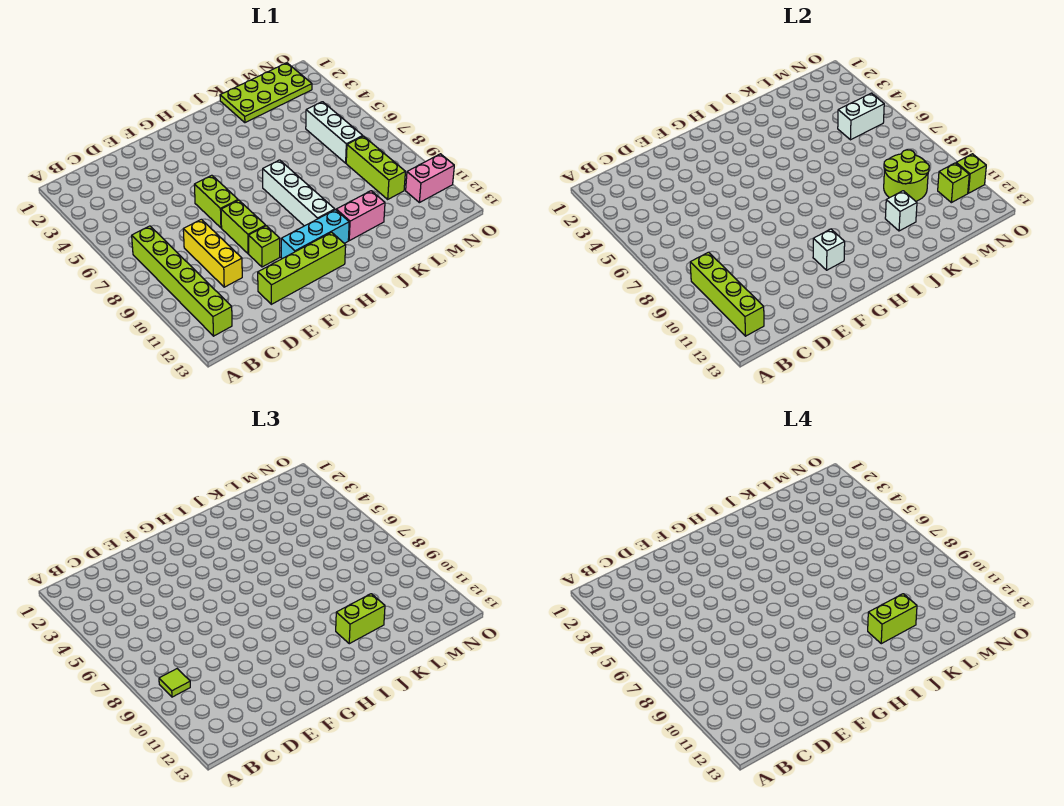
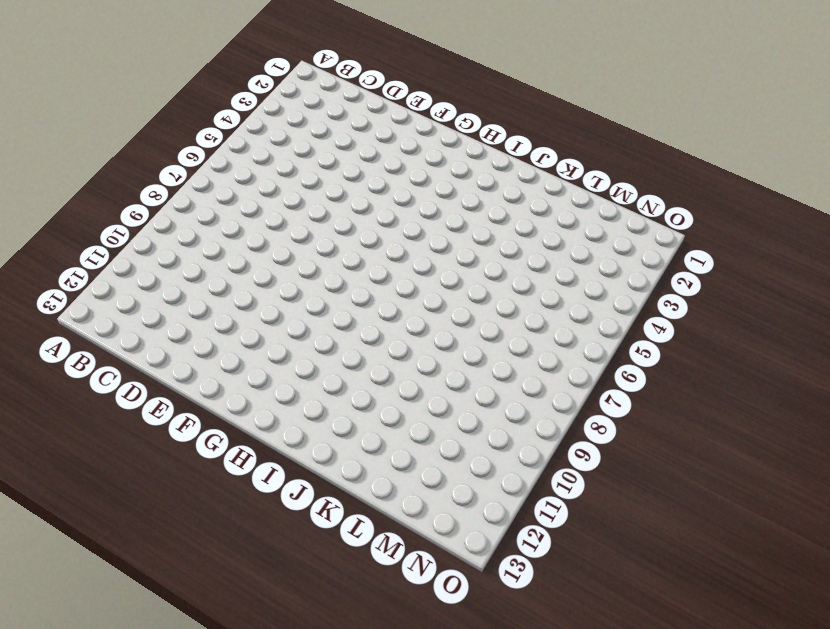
none -> lime brick B7:B12 level 1
none -> yellow brick D8:D10 level 1
none -> lime brick E12:H12 level 1

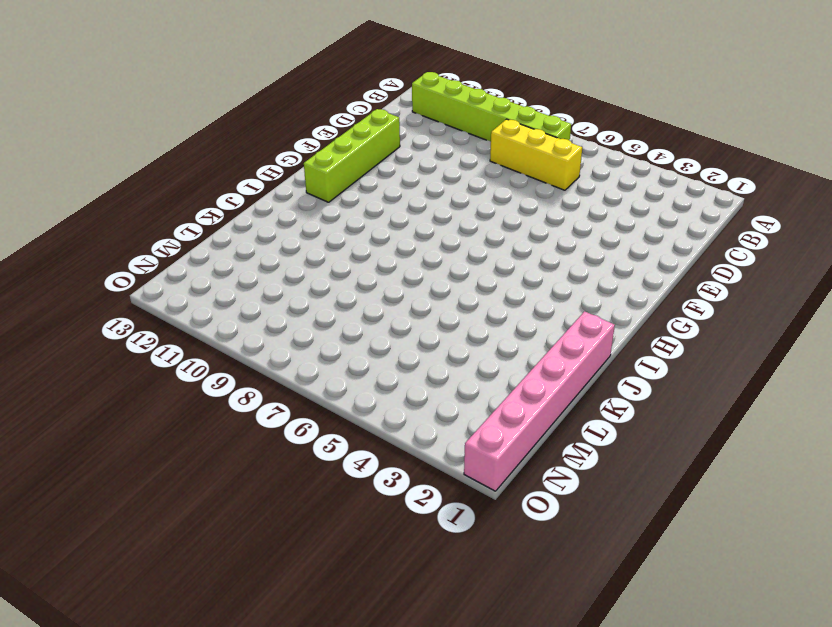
yellow brick C6:C8 level 1 -> yellow brick D8:D10 level 1
pink brick J1:O1 level 1 -> lime plate K1:N2 level 1
none -> lime brick F6:F7 level 1
none -> lime brick F8:F9 level 1
none -> lime brick F10 level 1

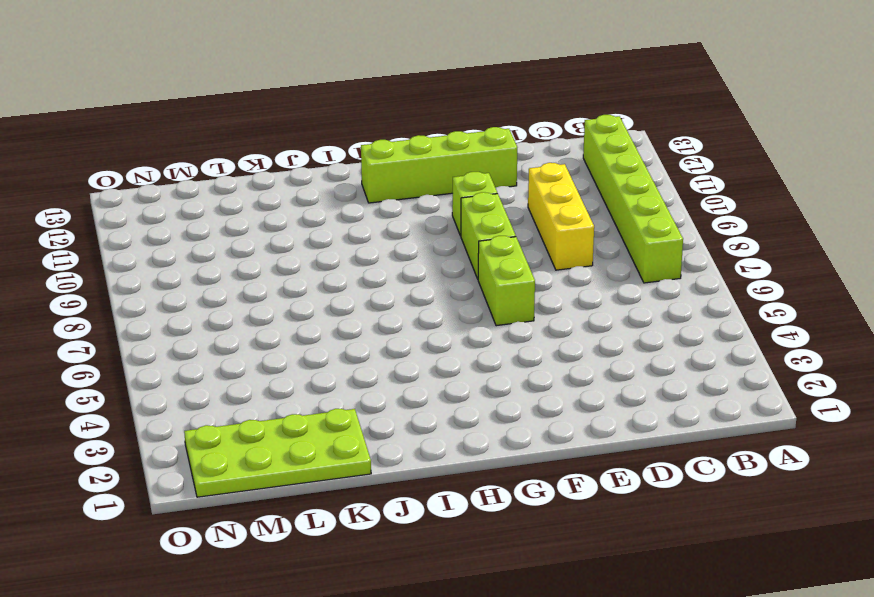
none -> cyan brick G11:I11 level 1
none -> white brick I7:I10 level 1
none -> pink brick J11:K11 level 1

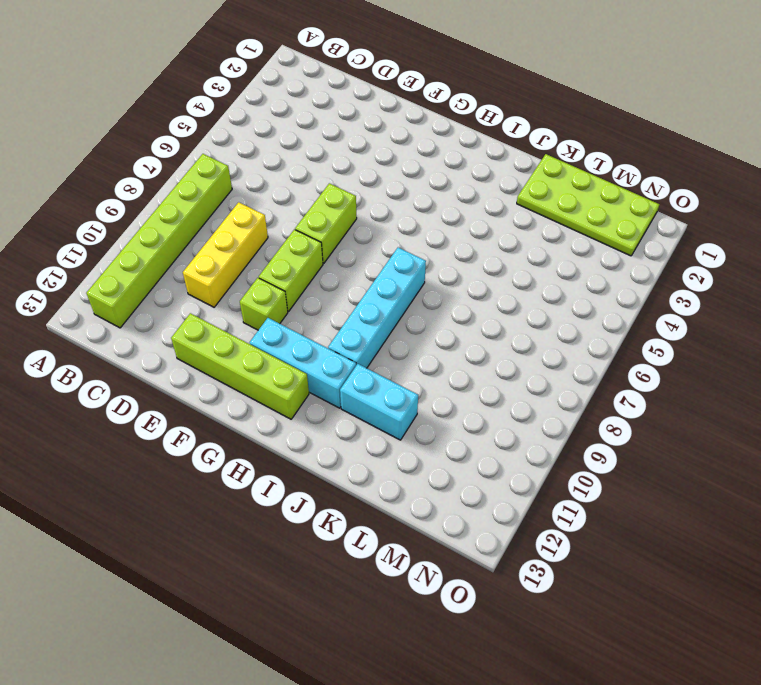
cyan brick I7:I10 level 1 -> white brick I7:I10 level 1
cyan brick J11:K11 level 1 -> pink brick J11:K11 level 1
none -> white brick M5:M7 level 1
none -> lime brick M8:M10 level 1
none -> pink brick N11:O11 level 1

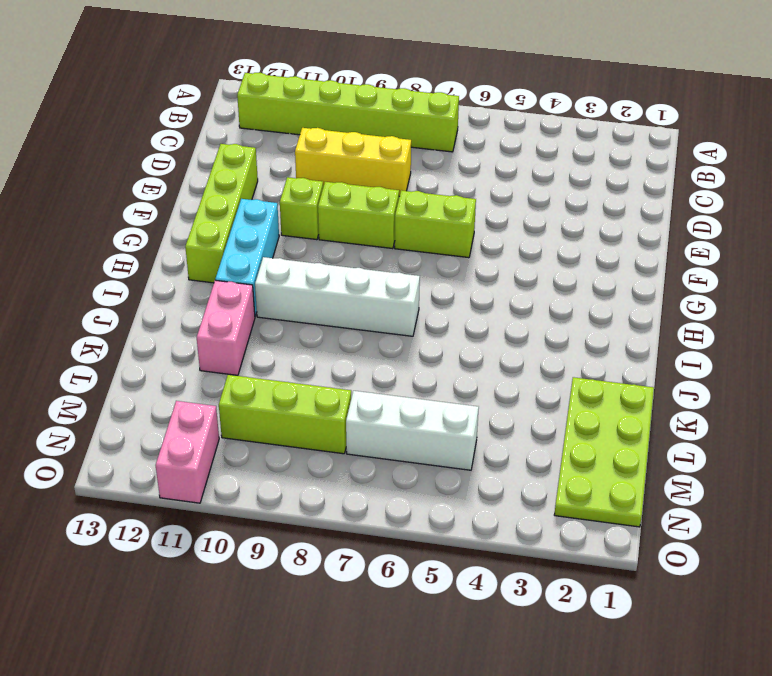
none -> lime brick B9:B12 level 2
none -> white brick G11 level 2
none -> white brick K11 level 2

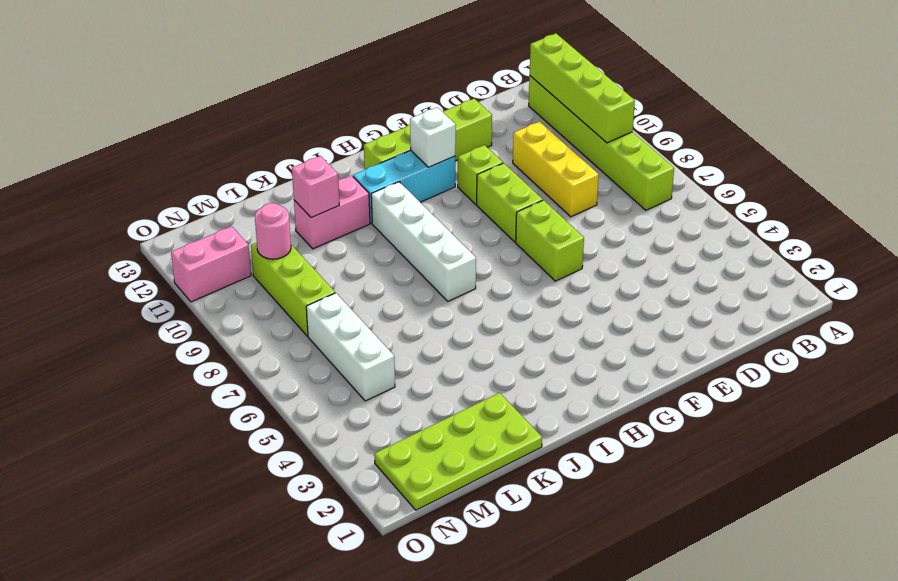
pink brick K11 level 2 -> white brick K11 level 2
pink round brick M10 level 2 -> lime round brick L9:M10 level 2
none -> white brick M5:N5 level 2
none -> lime brick N11 level 2
none -> lime brick O11 level 2

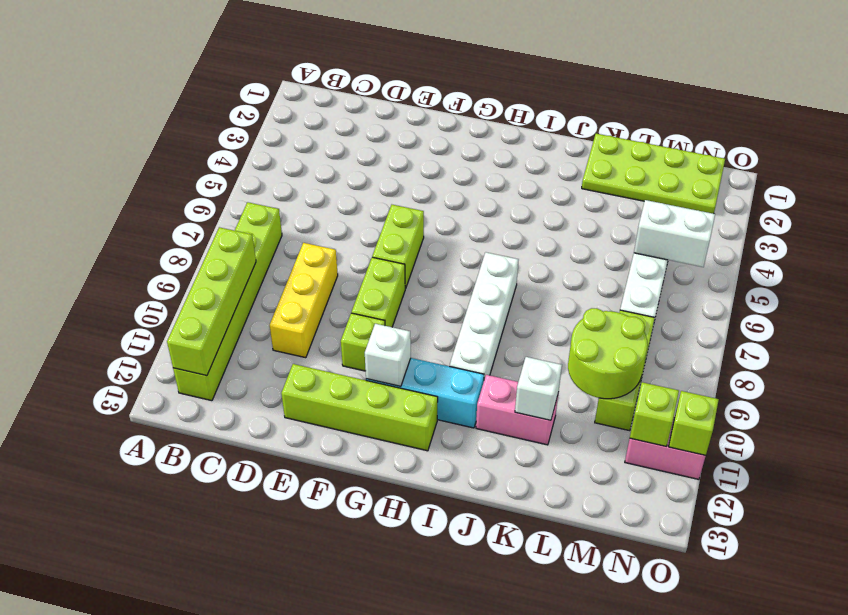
none -> lime tile B9 level 3
none -> lime brick J11:K11 level 3
none -> lime brick J11:K11 level 4

